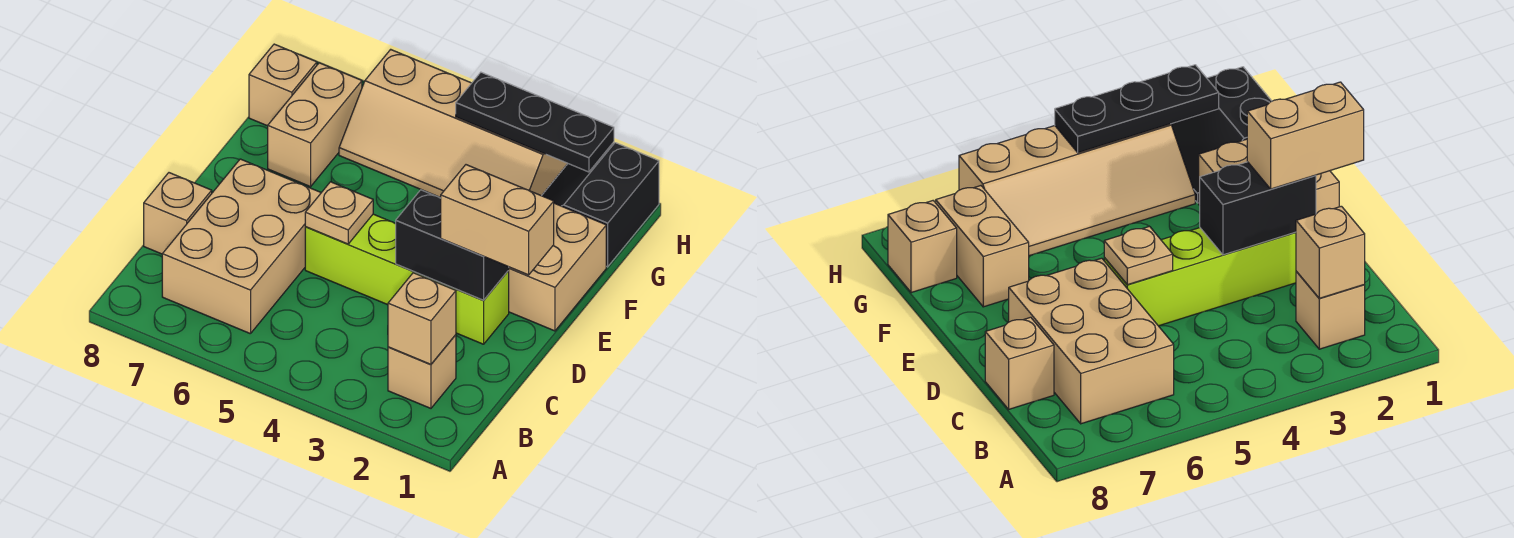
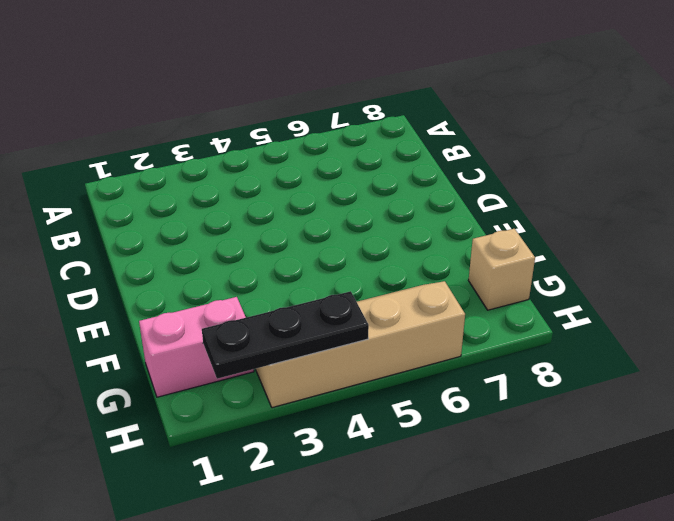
pink brick G1:G2 level 1 -> black slope G1:H2 level 1 top 1
none -> tan brick B2 level 1
none -> tan brick B6:D7 level 1
none -> tan brick C8 level 1

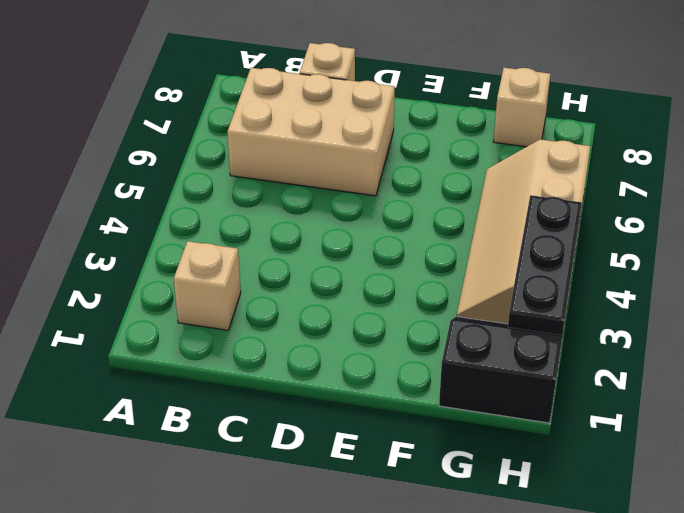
none -> lime brick D2:D5 level 1
none -> tan brick E1:F2 level 1
none -> tan brick F7:G7 level 1

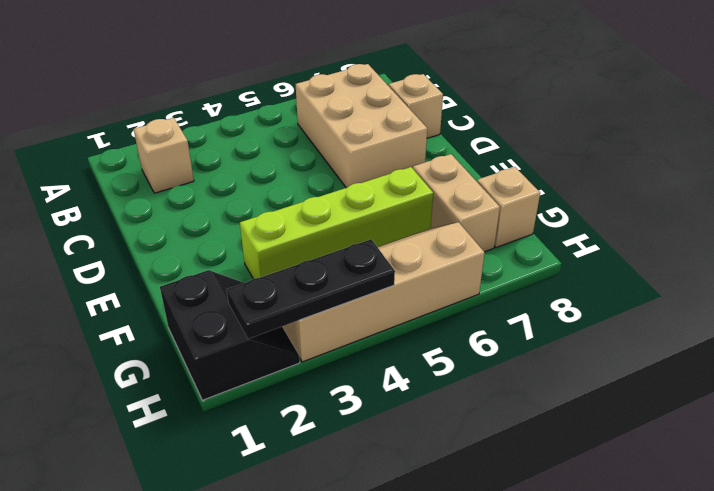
lime brick F3:F6 level 1 -> lime brick D2:D5 level 1
none -> tan brick E1:F2 level 1
none -> tan brick B2 level 2
none -> black brick D2:D3 level 2

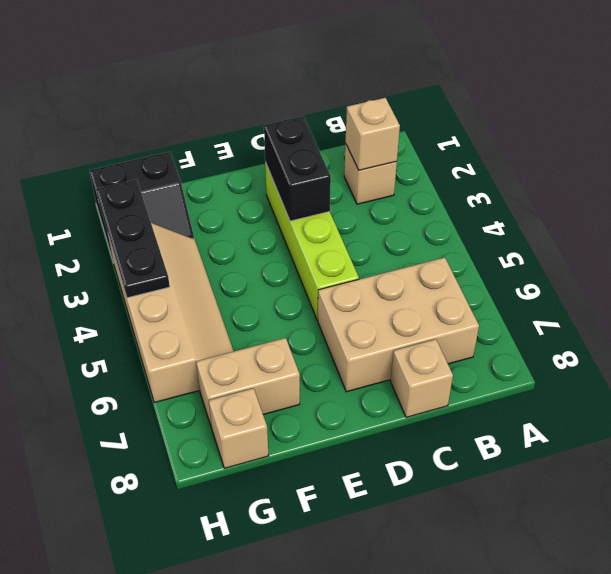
none -> tan brick E1:F2 level 1
none -> tan plate D5 level 2
none -> tan brick D1:D2 level 3

